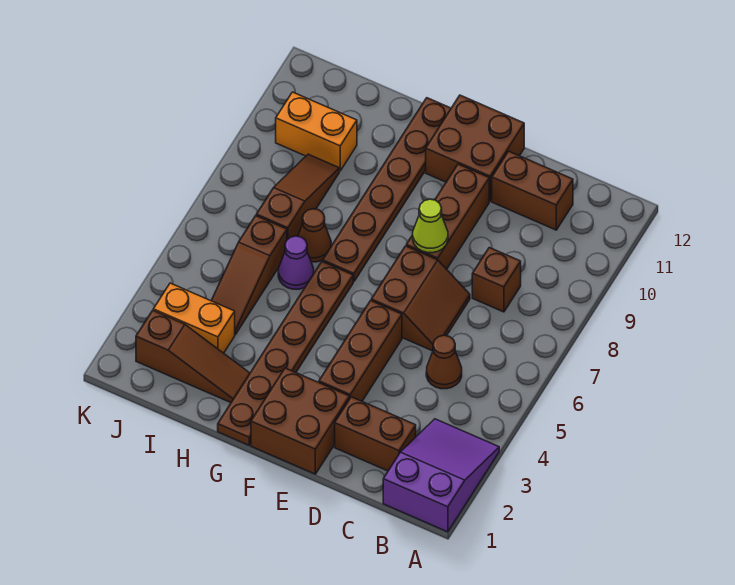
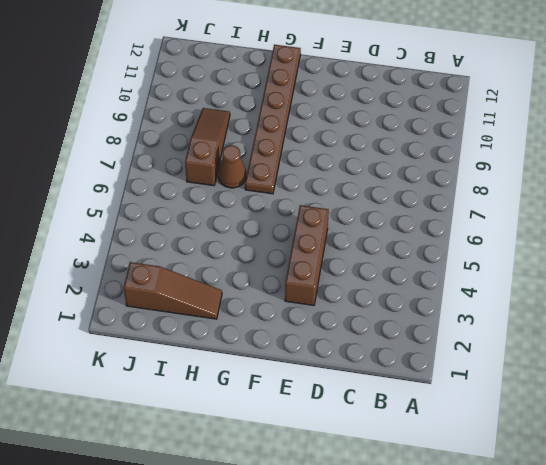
none -> purple slope A1:B3 level 1 top 1
none -> brown brick C2:D2 level 1
none -> brown cone C5 level 1

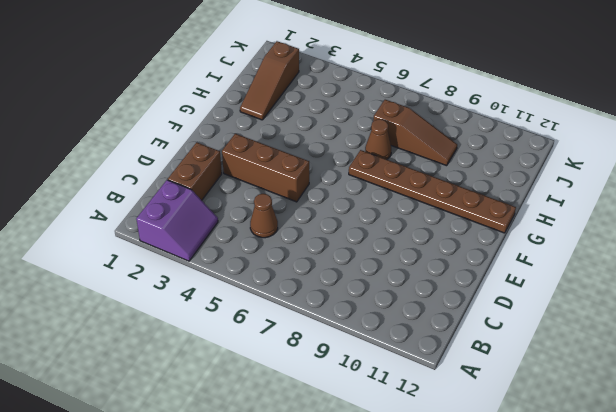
purple slope A2:B3 level 1 top 2 -> purple slope A1:B3 level 1 top 1
none -> brown brick C8 level 1
none -> brown brick C11:D11 level 1
none -> brown slope D6:E7 level 1 top E

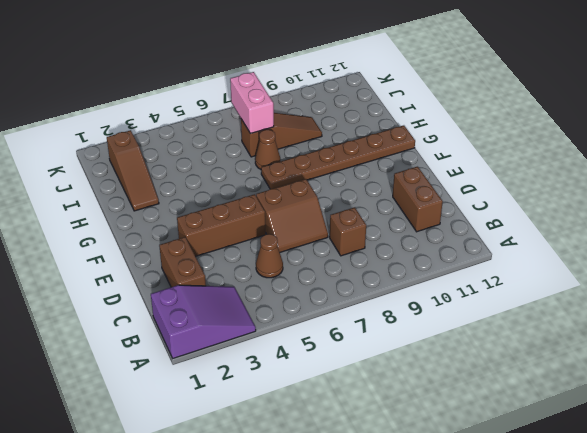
pink brick I7:J7 level 2 -> none
none -> brown brick E1:F2 level 1
none -> brown brick E8:E10 level 1
none -> brown brick E11:F12 level 1

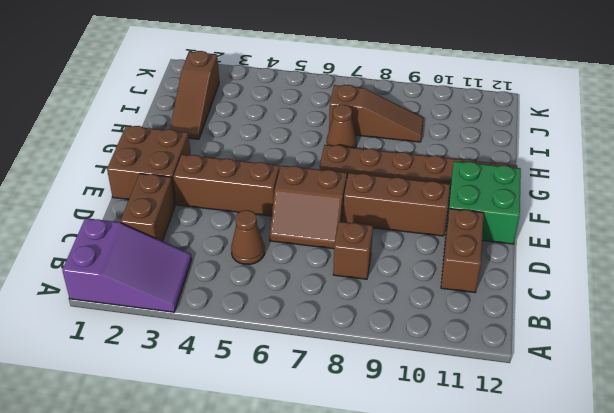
green brick E11:F12 level 1 -> brown brick E11:F12 level 1
none -> brown plate G1:G6 level 1
none -> purple cone H6 level 1
none -> orange brick I3:J3 level 1

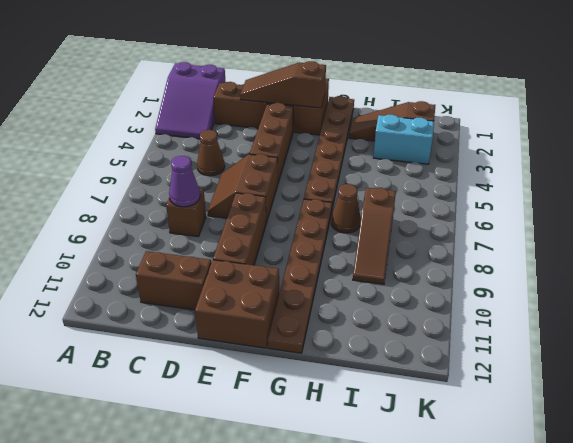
purple cone C8 level 2 -> purple cone H6 level 1
brown slope D2:F2 level 2 top F -> brown slope I4:I6 level 1 top 6
cyan brick I3:J3 level 1 -> orange brick I3:J3 level 1
none -> orange brick I10:J10 level 1
none -> lime cone E8 level 2

